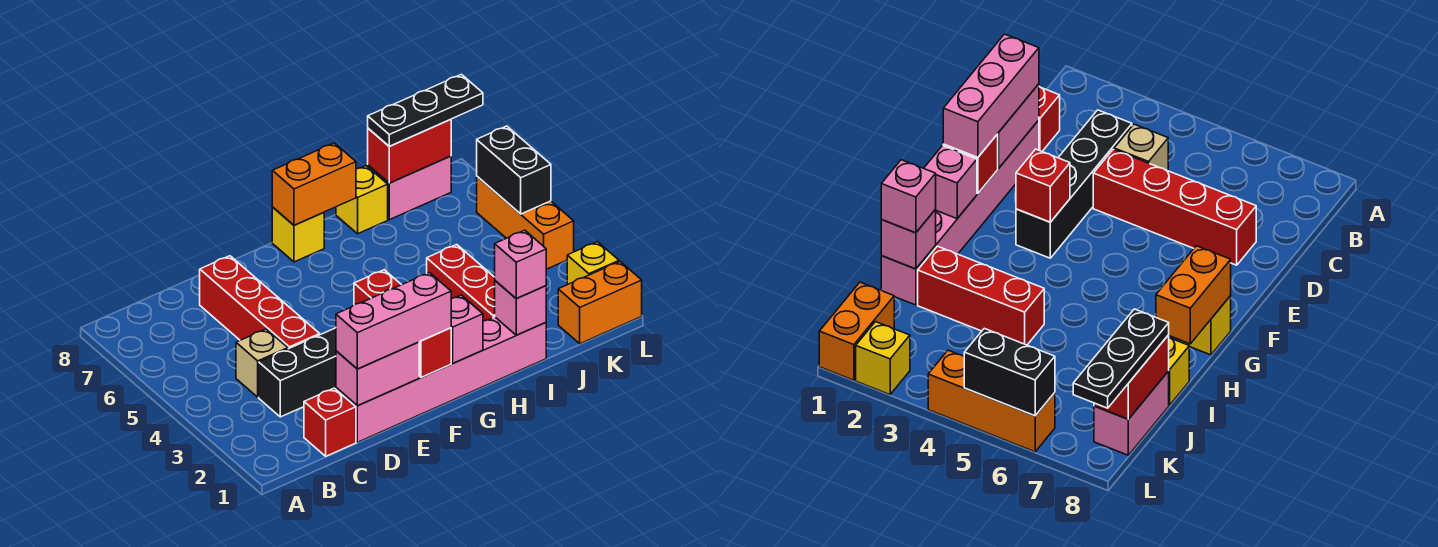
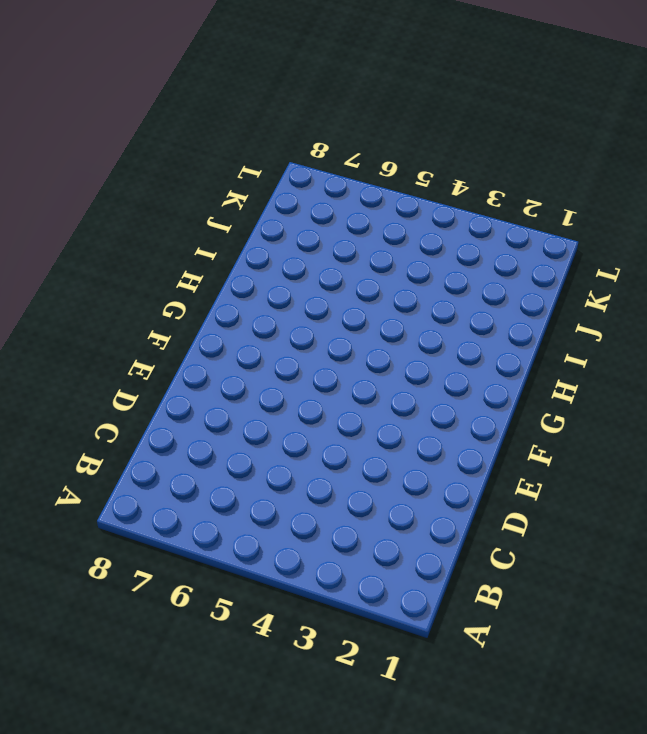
none -> red brick C1 level 1
none -> black brick C3:F3 level 1
none -> tan brick C4 level 1

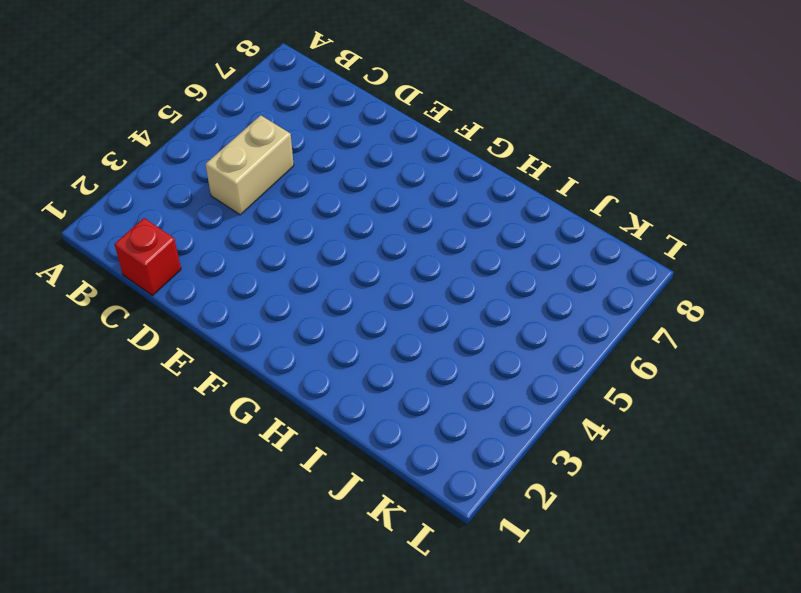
tan brick C4:C5 level 1 -> tan brick C4 level 1
none -> black brick C3:F3 level 1
none -> pink brick D1:I1 level 1
none -> red brick D4:D7 level 1

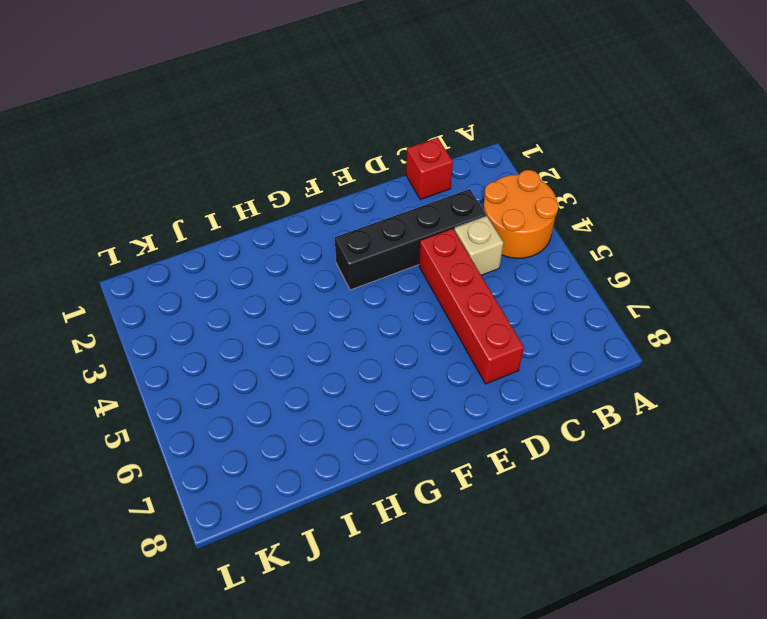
orange round brick A3:B4 level 1 -> none
none -> pink brick D1:I1 level 1
none -> yellow brick G8 level 1
none -> red brick I2:I4 level 1

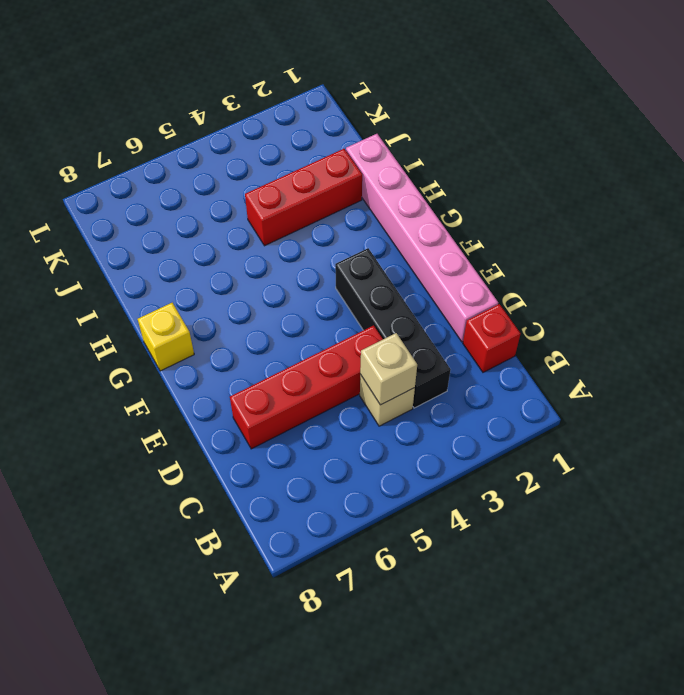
tan brick C4 level 2 -> none
none -> yellow brick I8 level 1
none -> pink brick J8:K8 level 1
none -> orange brick K1:L1 level 1

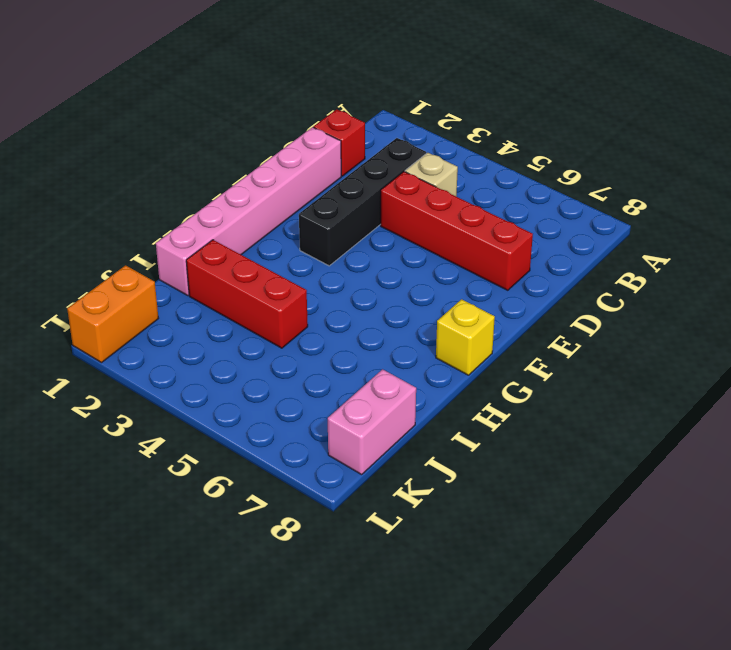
none -> yellow brick I8 level 1
none -> yellow brick L2 level 1
none -> orange brick L4:L6 level 1

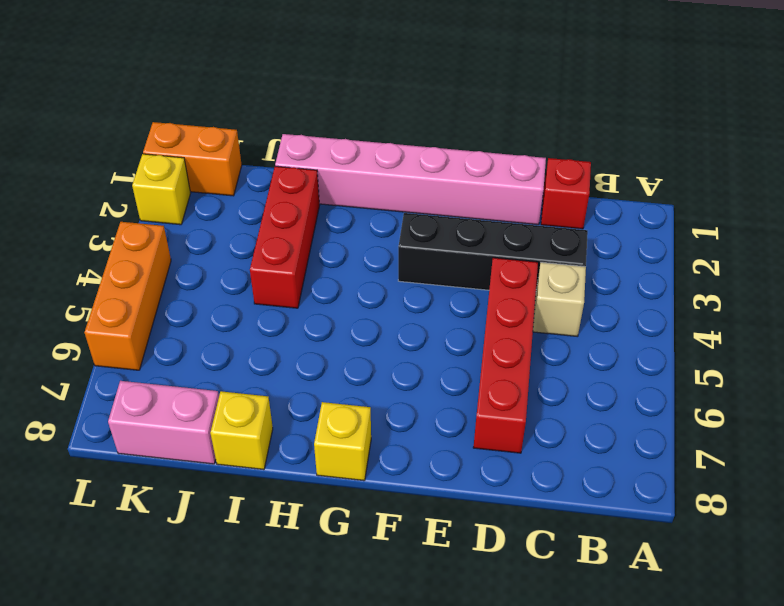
none -> pink brick D1:E1 level 2
none -> red brick F1 level 2
none -> red brick F3 level 2

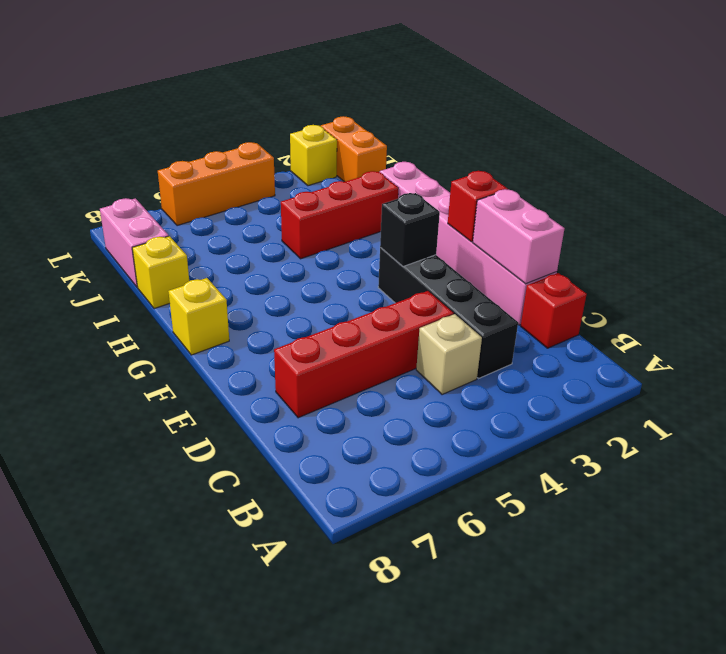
black brick F3 level 2 -> red brick F3 level 2
none -> pink brick G1 level 2
none -> orange brick G8:H8 level 2
none -> pink brick I1 level 2

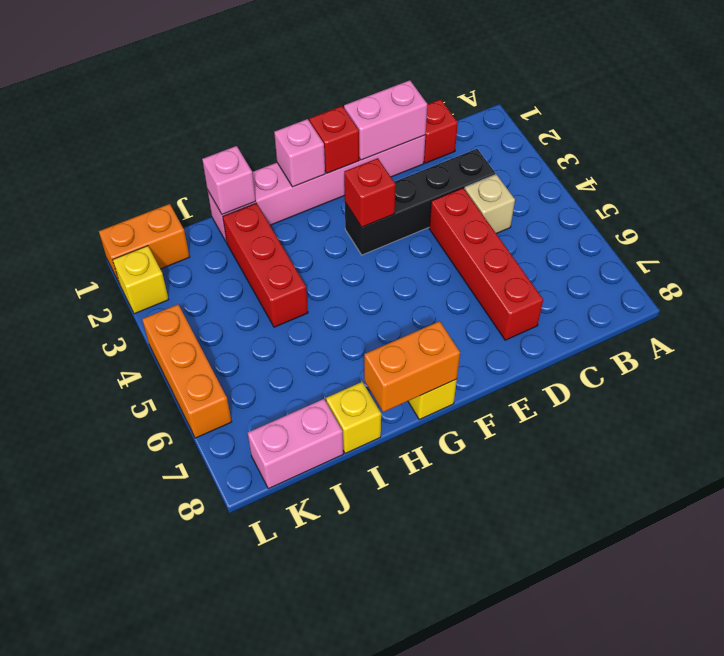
none -> red brick J8:K8 level 2
none -> black brick L5:L6 level 2
none -> pink brick D1:F1 level 3

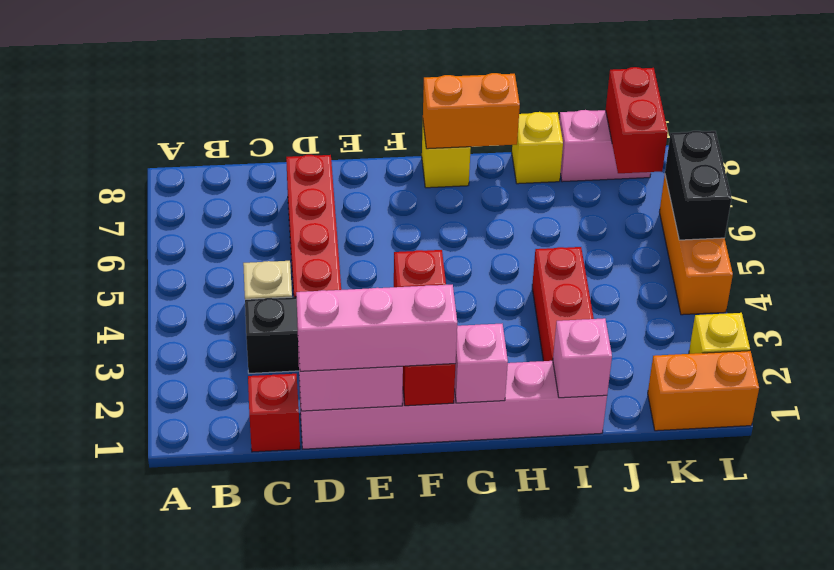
red brick K7:K8 level 2 -> red brick J8:K8 level 2
none -> pink brick I1 level 3
none -> black plate J8:L8 level 3

